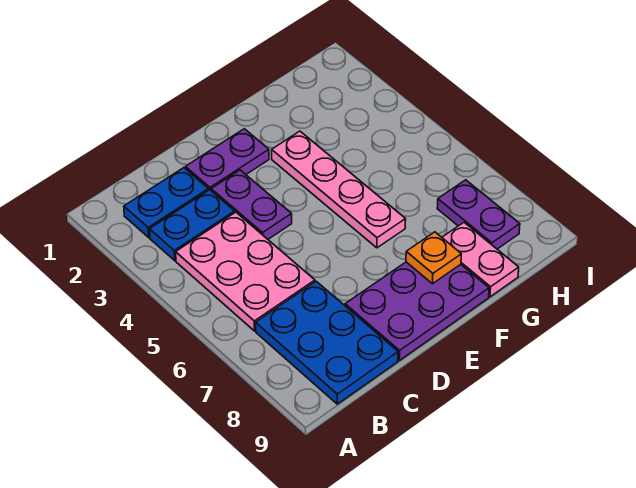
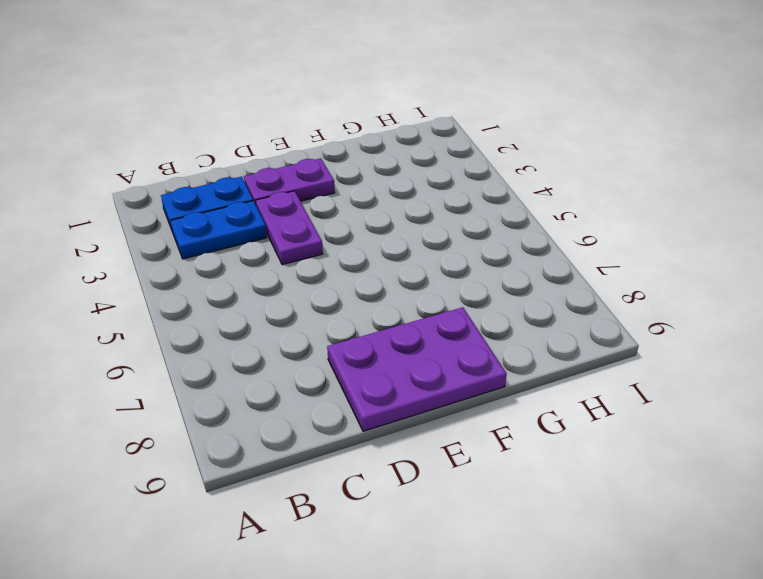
none -> pink plate B4:C6 level 1
none -> blue plate B7:C9 level 1

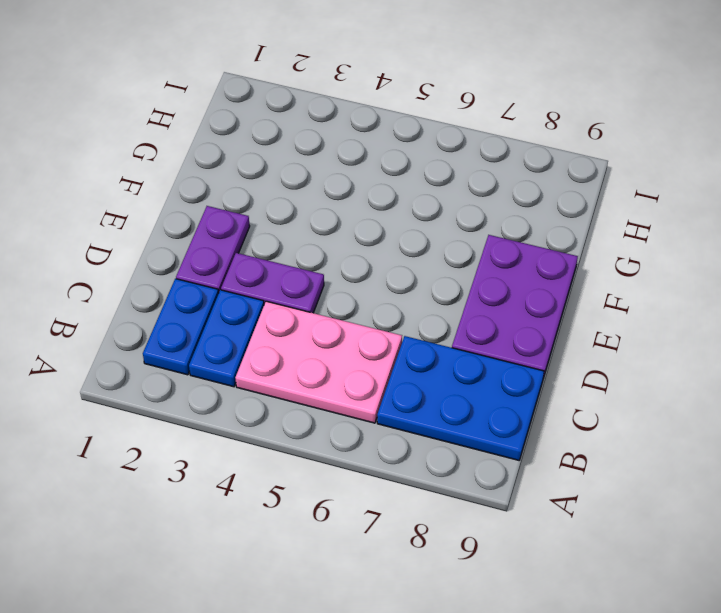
none -> pink plate F3:F6 level 1
none -> pink plate G8:G9 level 1

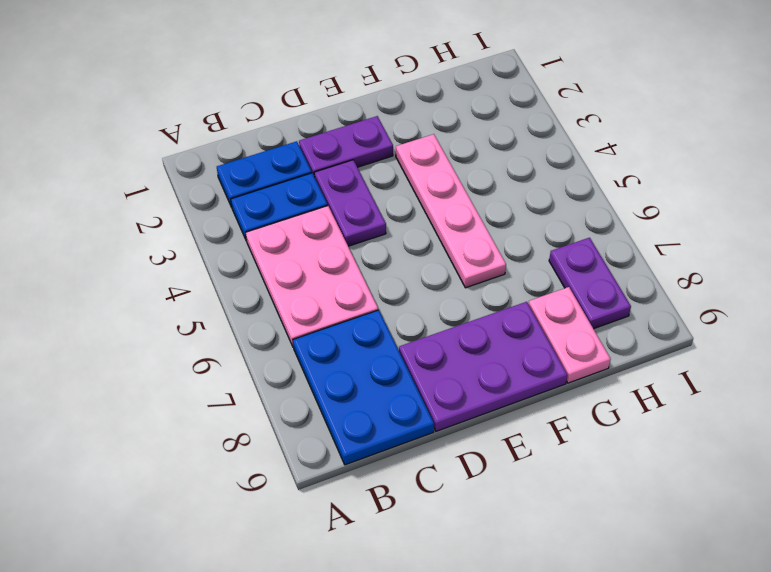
none -> orange plate F8 level 2

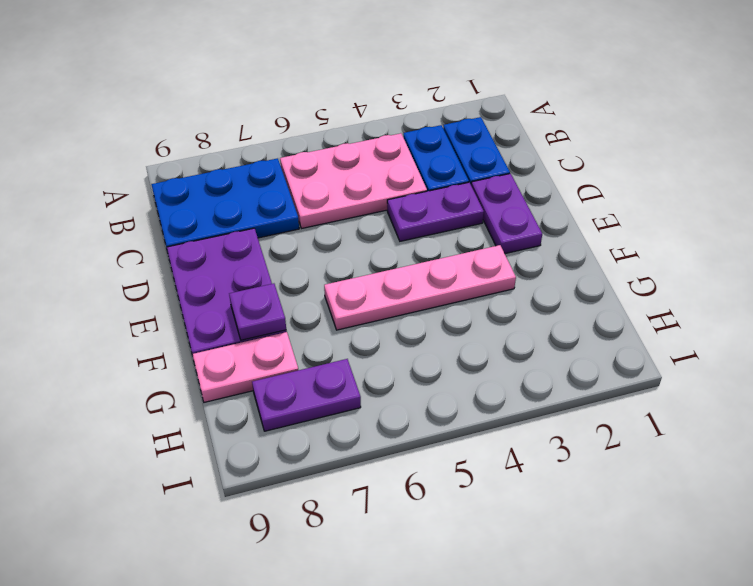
purple plate F8 level 2 -> orange plate F8 level 2

